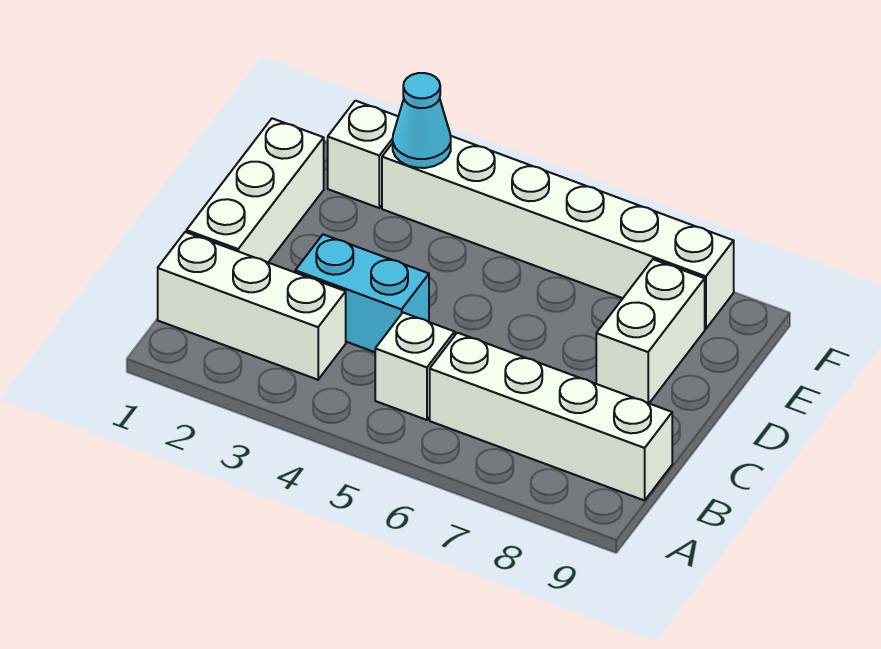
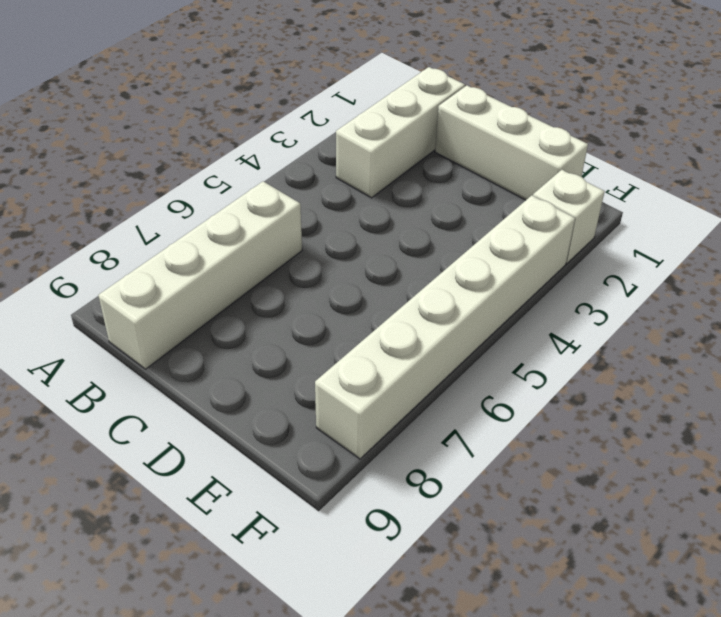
none -> white brick B5 level 1
none -> cyan brick C3:C4 level 1

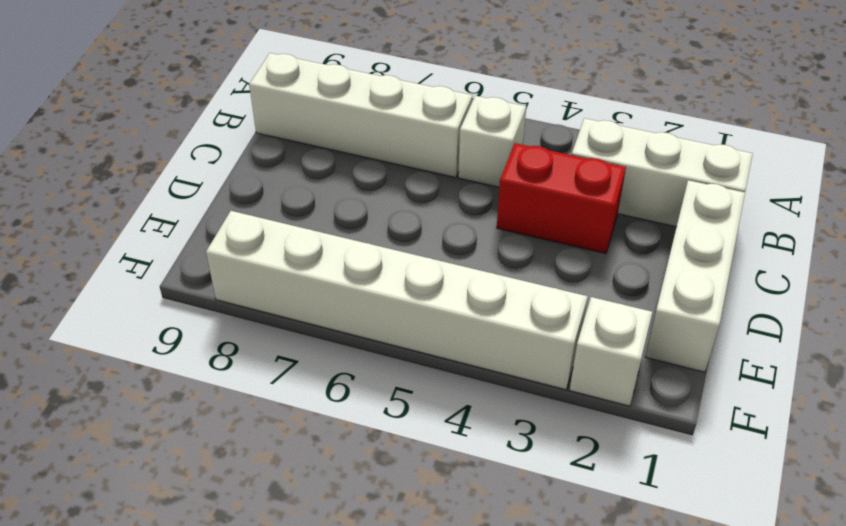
red brick C3:C4 level 1 -> cyan brick C3:C4 level 1
none -> white brick D8:E8 level 1
none -> cyan cone F3 level 2

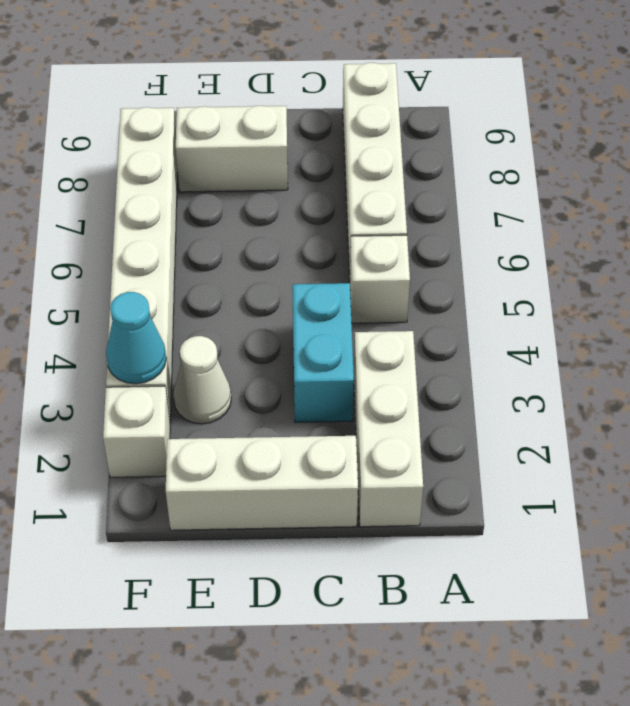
white cone E3 level 1 -> none

